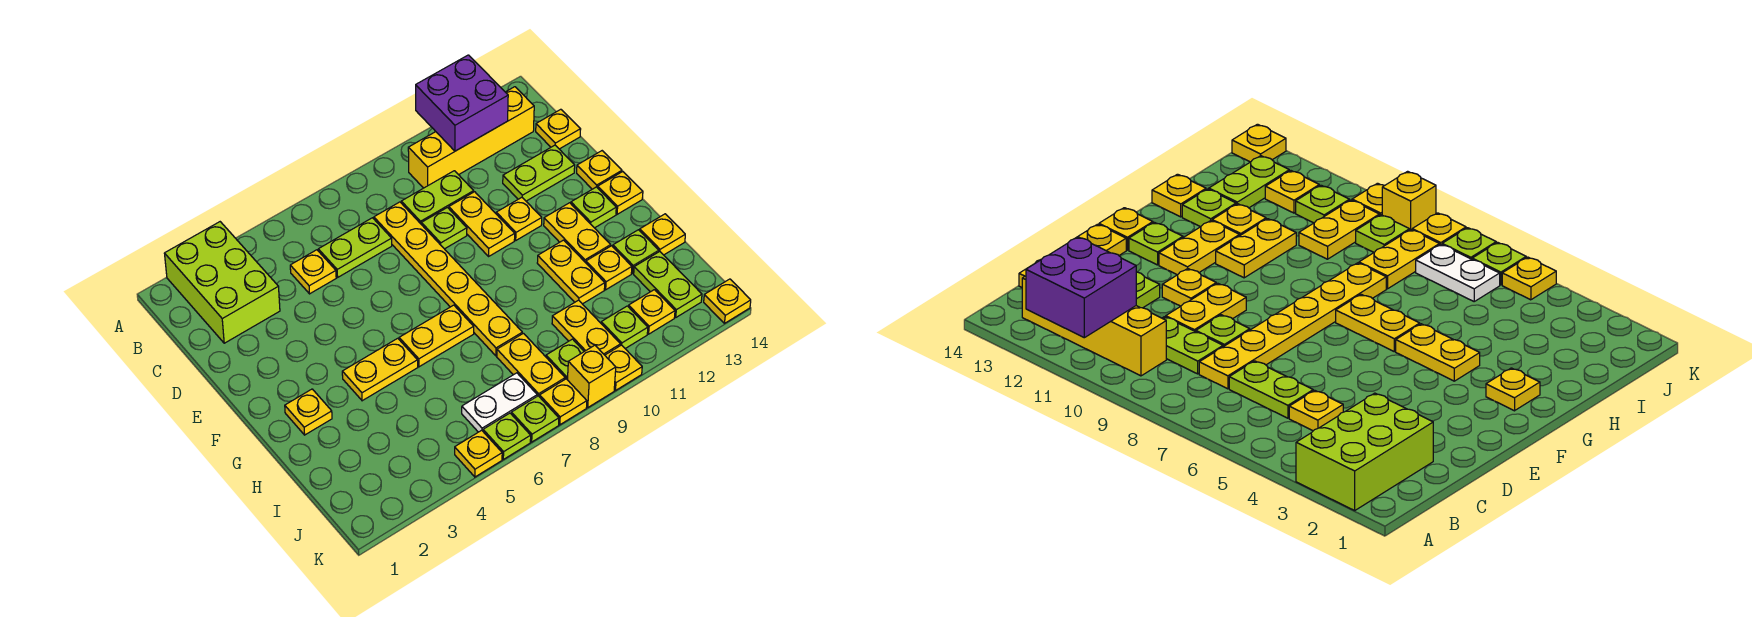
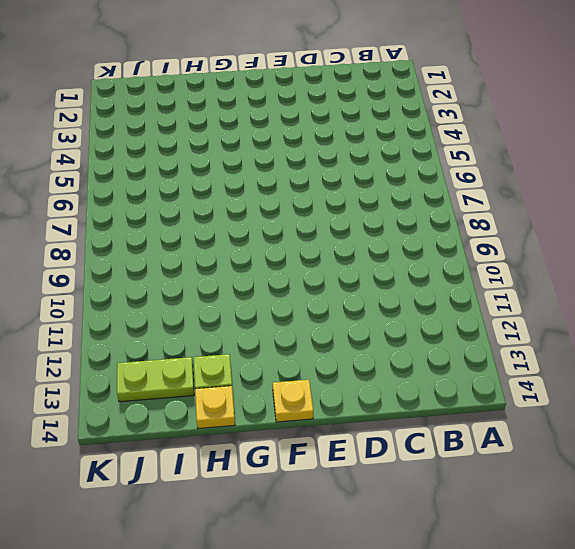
none -> lime brick A2:C3 level 1
none -> yellow brick B10:B13 level 1
none -> yellow plate C5 level 1
none -> lime plate C6:C7 level 1

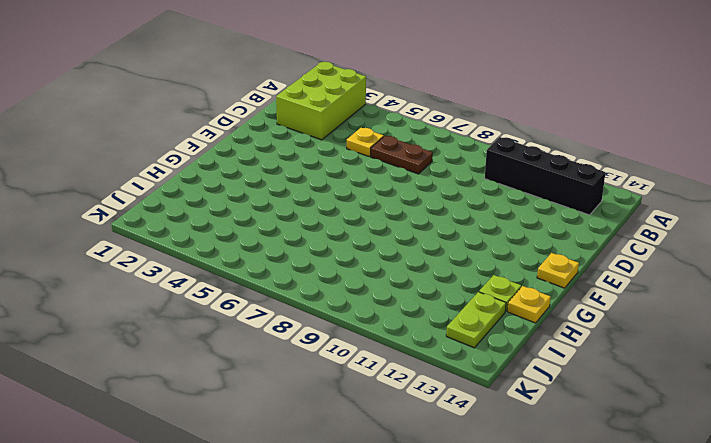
black brick B10:B13 level 1 -> yellow brick B10:B13 level 1
brown plate C6:C7 level 1 -> lime plate C6:C7 level 1
none -> yellow plate C8:H8 level 1
none -> lime plate C9:C10 level 1
none -> yellow plate C14 level 1
none -> lime plate D9 level 1

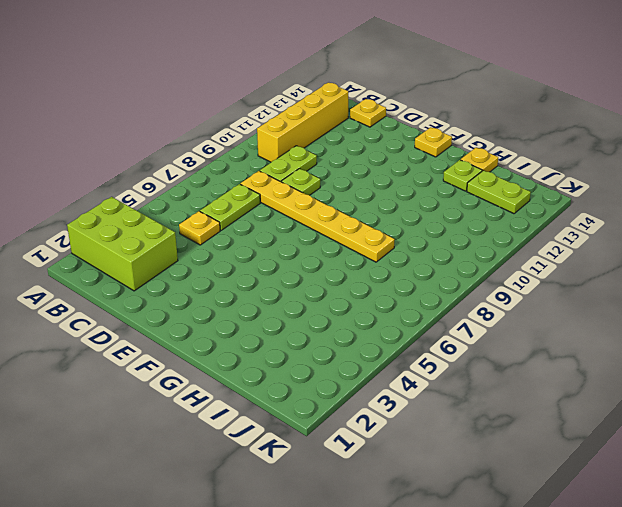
none -> yellow plate D10:E10 level 1
none -> lime plate D12:D13 level 1
none -> yellow plate E11 level 1
none -> yellow plate E14 level 1

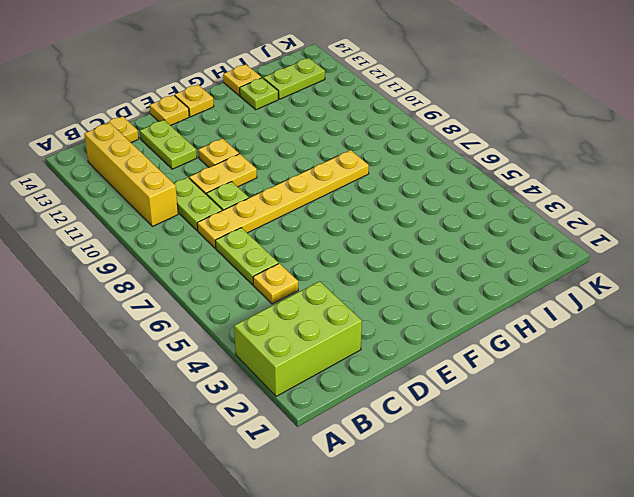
none -> yellow plate F12:G12 level 1
none -> lime plate F13 level 1
none -> yellow plate G2 level 1
none -> yellow plate G4:G5 level 1

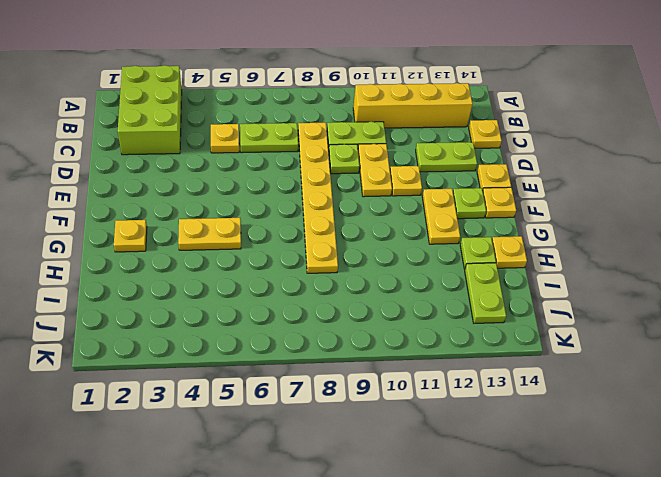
none -> yellow plate G6:G7 level 1
none -> yellow plate G11:H11 level 1
none -> yellow plate H12 level 1
none -> yellow plate I8:J8 level 1

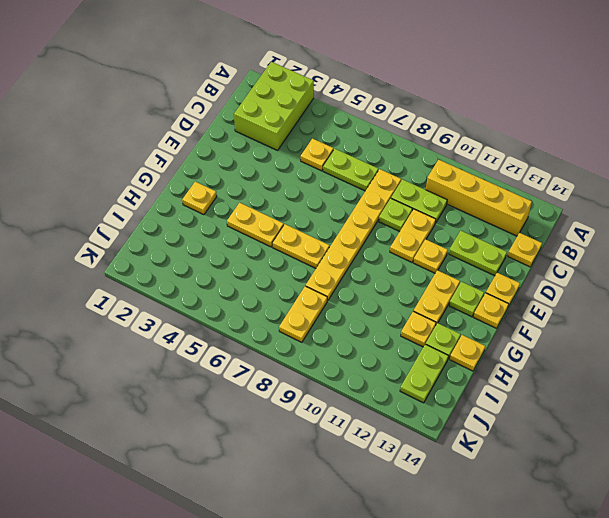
none -> yellow plate G11:H11 level 1
none -> yellow plate I10:J10 level 1
none -> white plate J6:J7 level 1
none -> lime plate J9 level 1

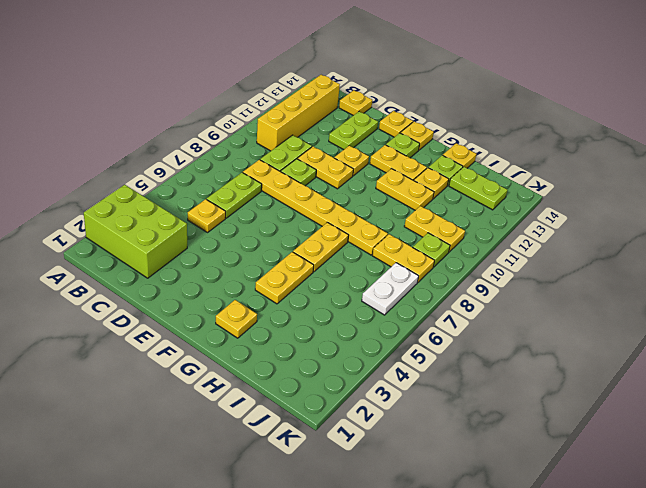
none -> lime plate J11 level 1
none -> yellow plate J12 level 1
none -> yellow plate K5 level 1
none -> lime plate K6 level 1

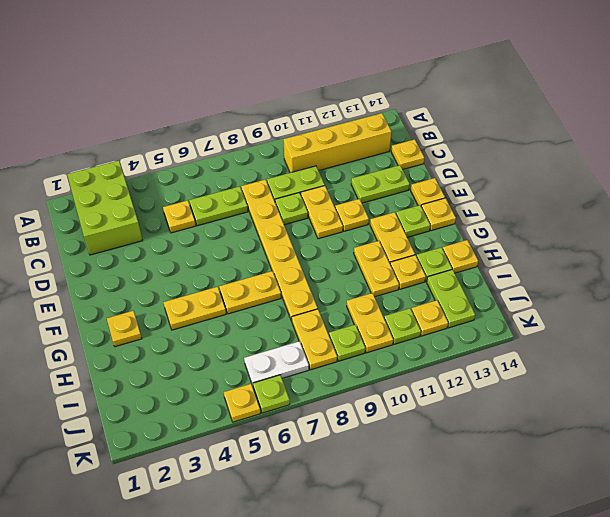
none -> lime plate K7 level 1
none -> yellow plate K8 level 1
none -> yellow brick K9 level 1
none -> yellow plate K10 level 1

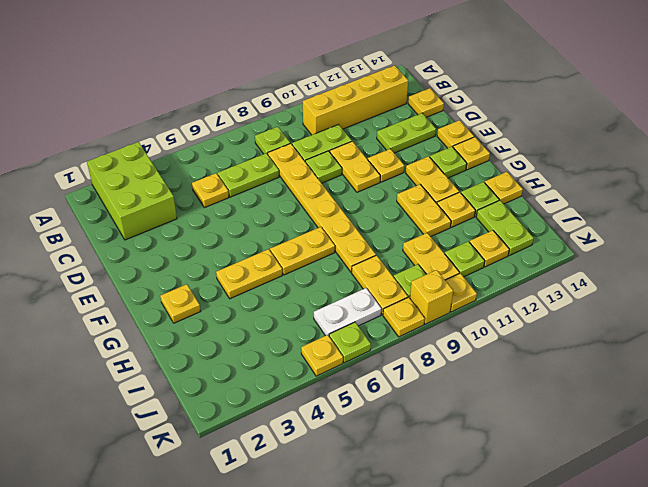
lime plate B8 level 1 -> lime plate K7 level 1
none -> yellow plate K14 level 1
none -> purple brick A11:B12 level 2

